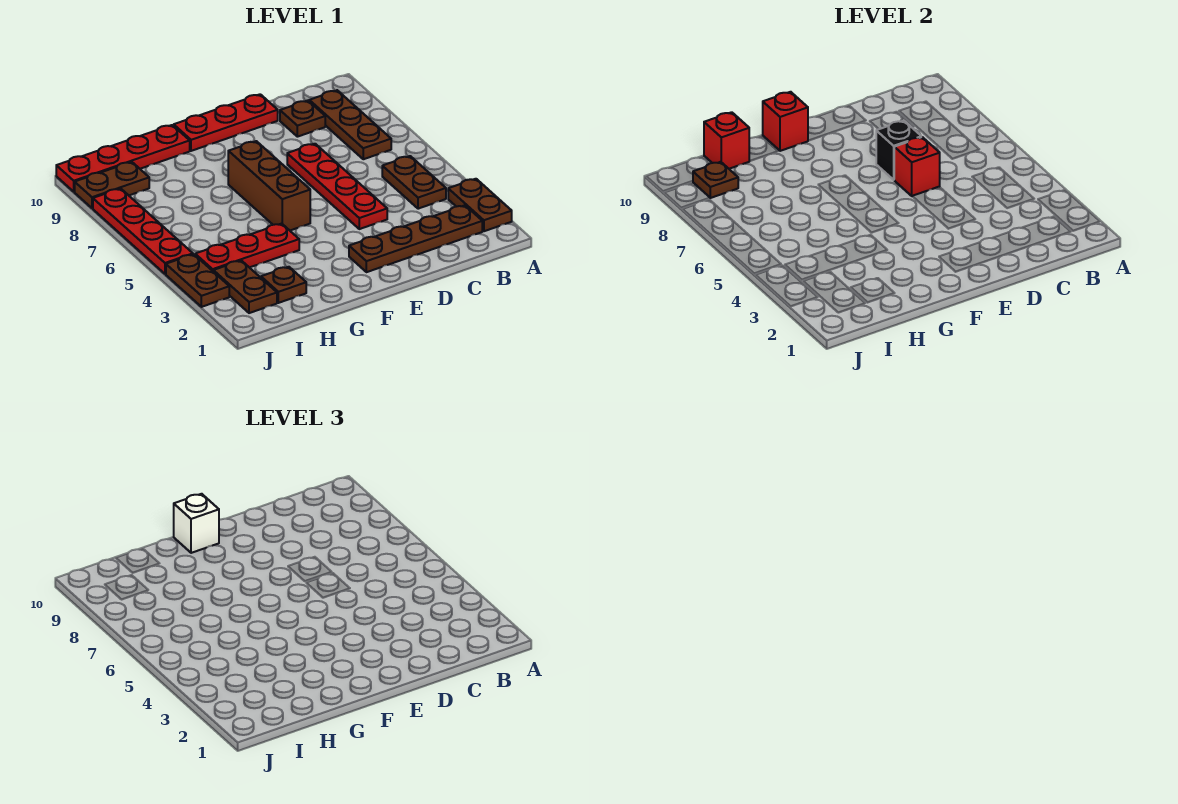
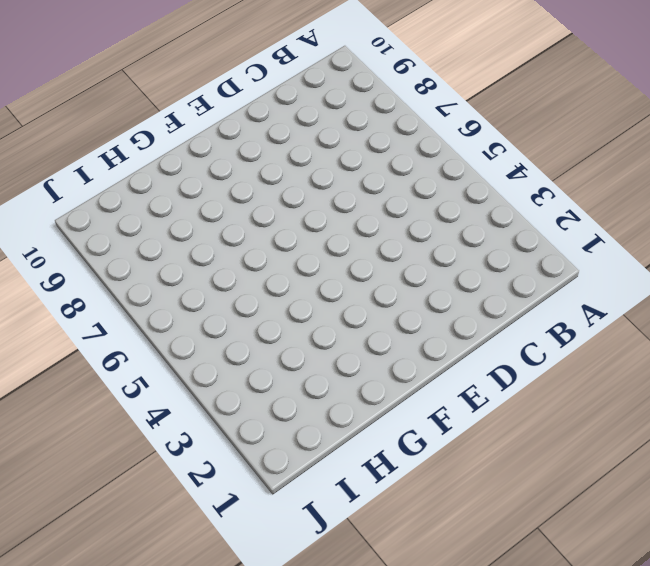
none -> brown plate A2:A3 level 1
none -> brown plate B2:E2 level 1
none -> brown plate B4:B5 level 1

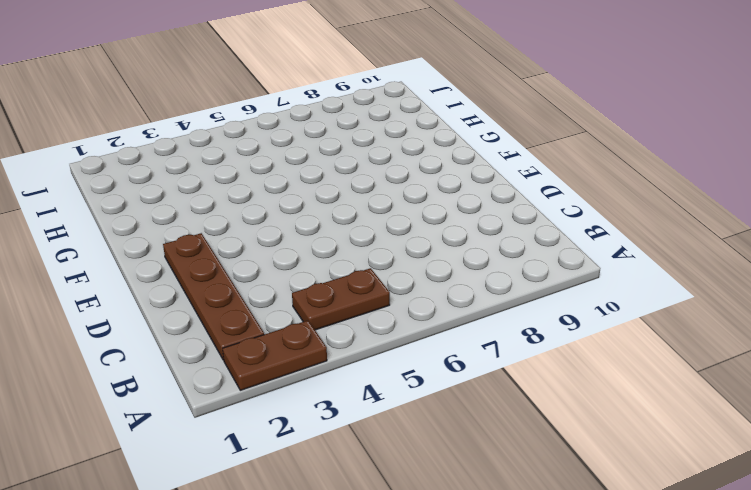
none -> brown plate B7:B9 level 1
none -> brown plate C9 level 1
none -> red plate D4:D7 level 1

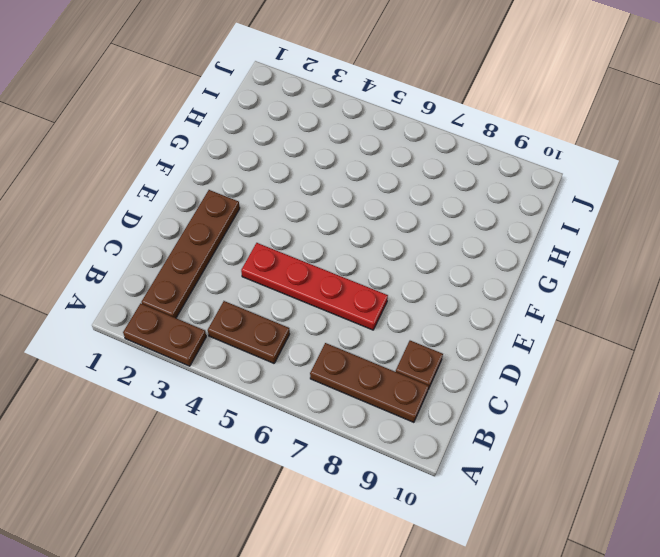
none -> red plate D10:F10 level 1
none -> brown brick F5:F7 level 1
none -> red plate G4:I4 level 1

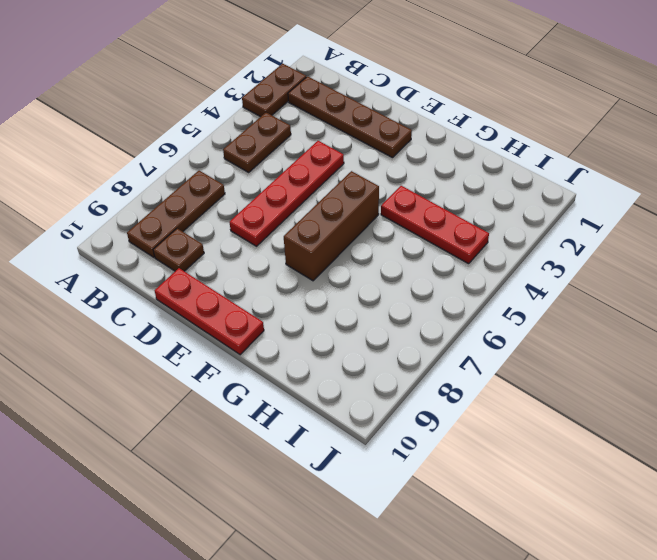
none -> red plate G10:J10 level 1
none -> brown plate H2 level 1
none -> brown plate I2:I3 level 1

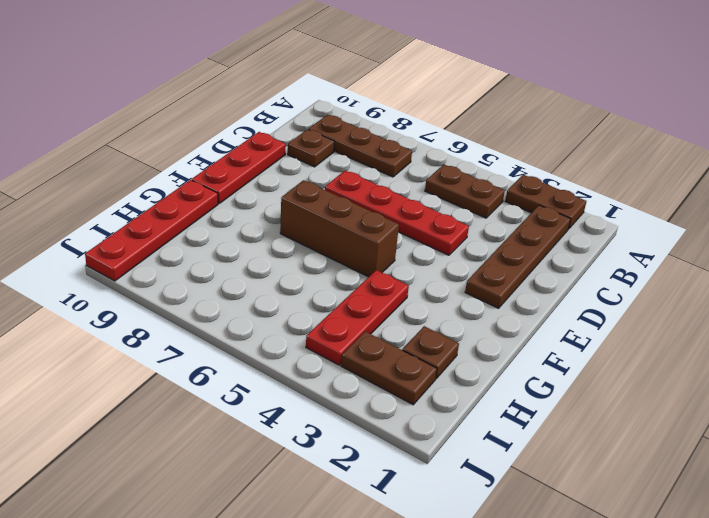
none -> brown plate I9:J9 level 1
none -> brown plate J3:J4 level 1
none -> red plate J5:J8 level 1

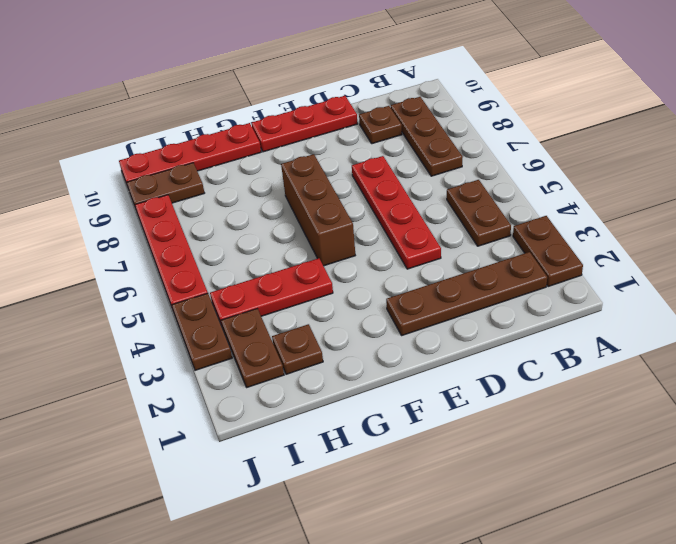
none -> red brick D6 level 2
none -> black brick D7 level 2
none -> red brick F10 level 2

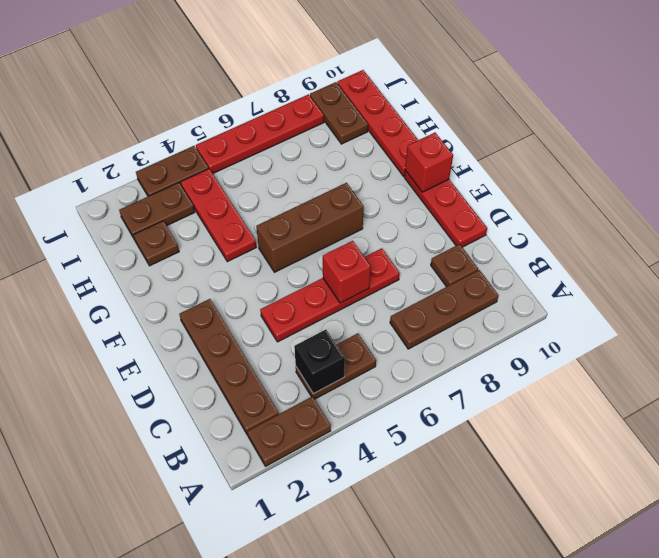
black brick B4 level 2 -> black brick D7 level 2
none -> red brick H10 level 2
none -> brown plate I9 level 2
none -> white brick F10 level 3

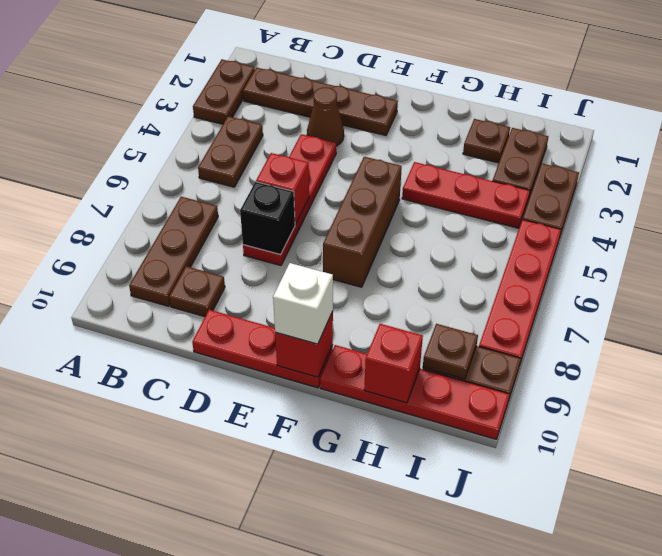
brown cone D3 level 1 -> none

